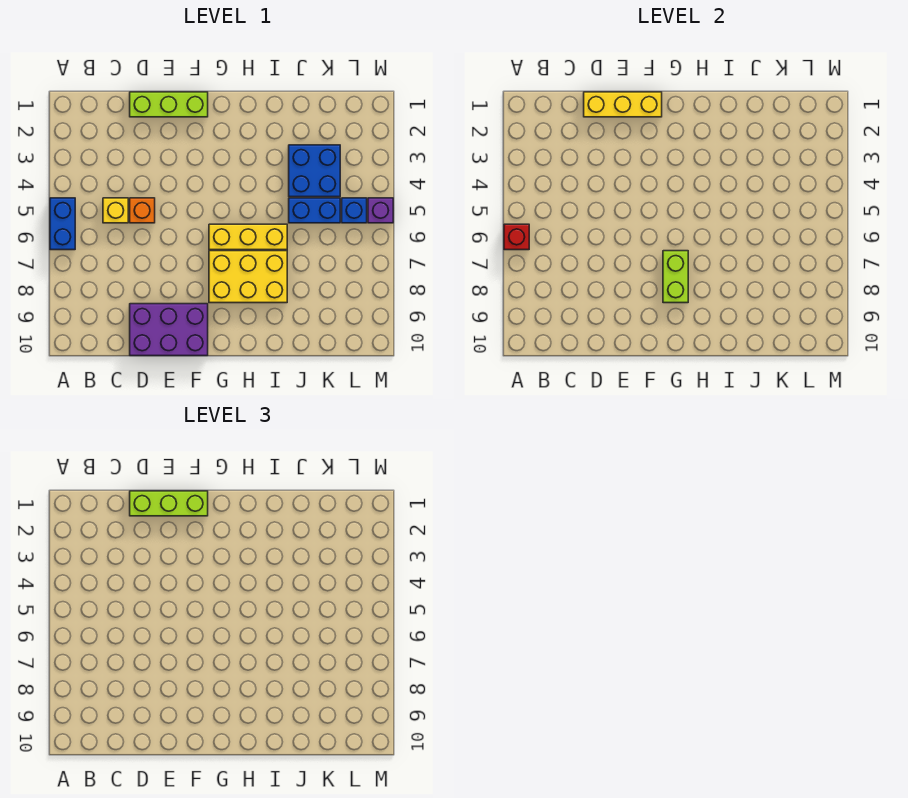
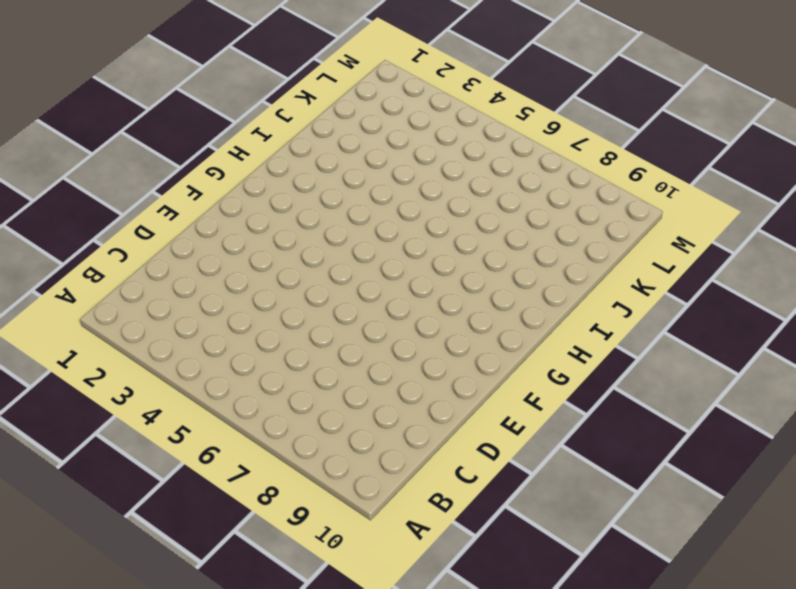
none -> blue brick A5:A6 level 1
none -> yellow brick C5 level 1
none -> lime brick D1:F1 level 1

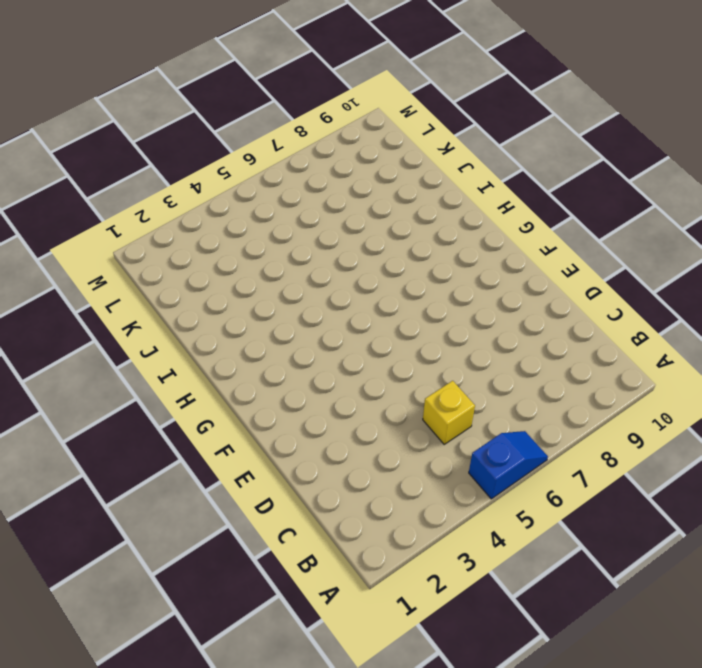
blue slope A5:A6 level 1 top 5 -> blue brick A5:A6 level 1
none -> lime brick D1:F1 level 1
none -> orange brick D5 level 1
none -> purple brick D9:F10 level 1

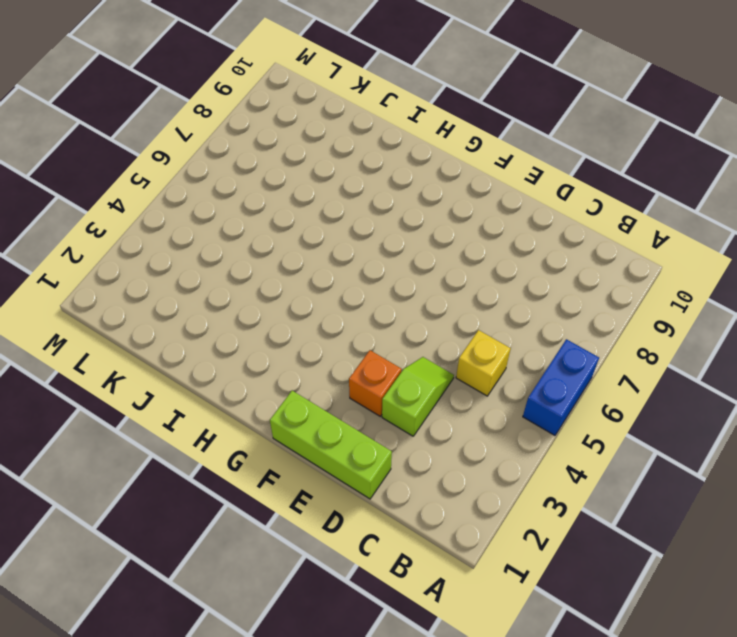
lime slope D3:D4 level 1 top 3 -> none
orange brick E3 level 1 -> orange brick D5 level 1
none -> purple brick D9:F10 level 1
none -> yellow brick G6:I6 level 1
none -> yellow brick G7:I8 level 1

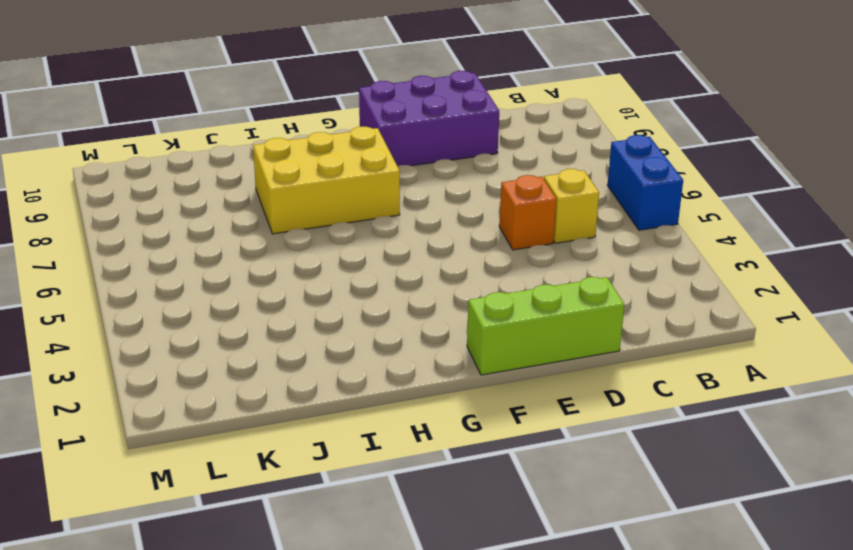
none -> yellow brick G6:I6 level 1
none -> blue brick J3:K4 level 1
none -> blue brick J5:K5 level 1

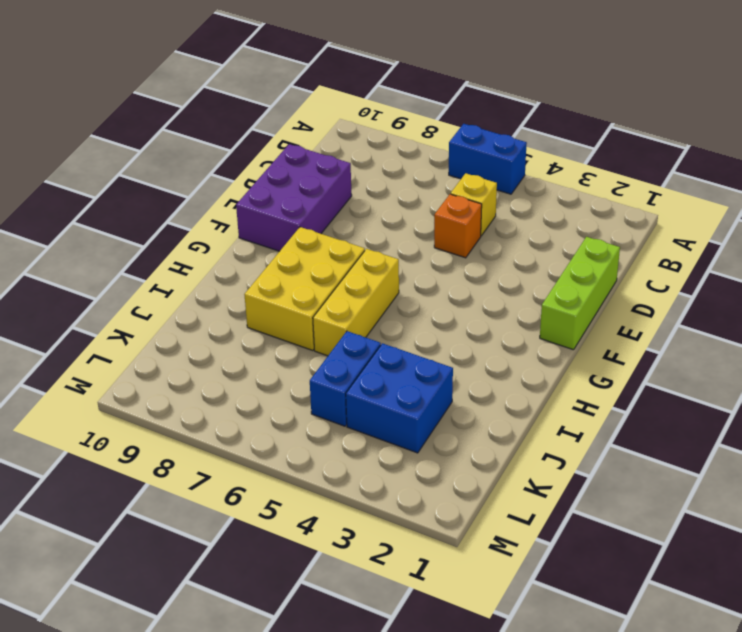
none -> blue brick L5 level 1
none -> purple brick M5 level 1
none -> red brick A6 level 2

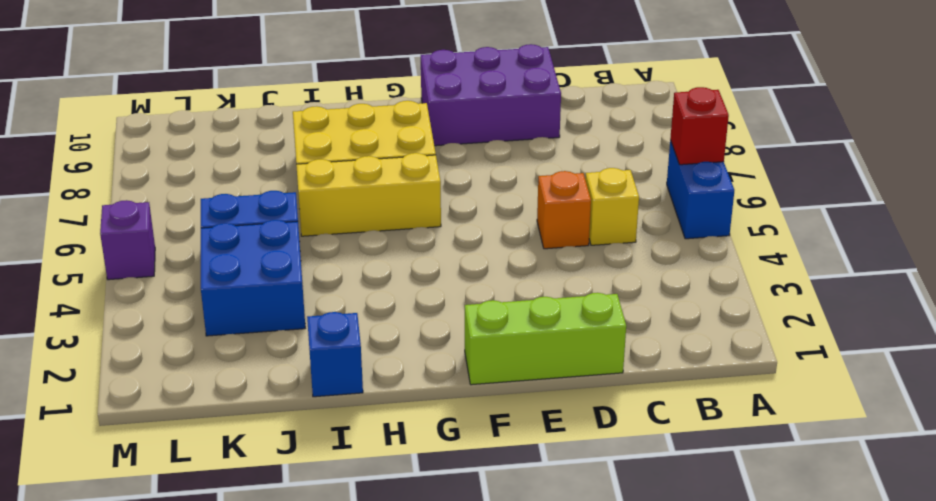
blue brick I1 level 1 -> blue brick L5 level 1
none -> yellow brick D1:F1 level 2
none -> lime brick G7:G8 level 2
none -> lime brick D1:F1 level 3

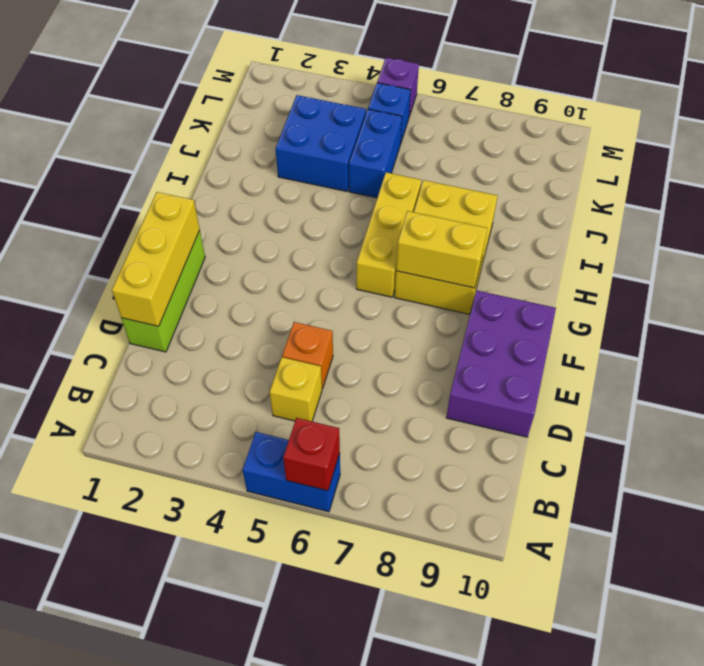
yellow brick G7:G8 level 2 -> lime brick G7:G8 level 2
none -> lime brick D1:F1 level 3

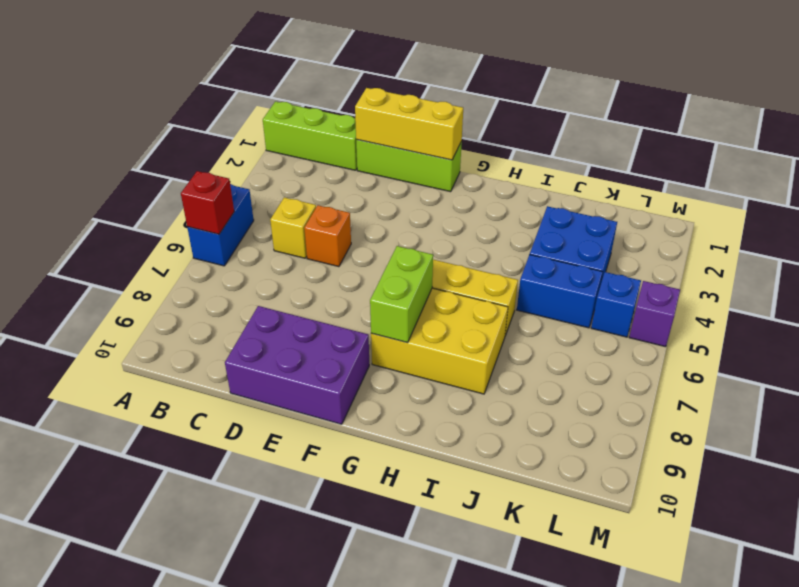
lime brick A1:C1 level 1 -> lime brick D1:F1 level 3

